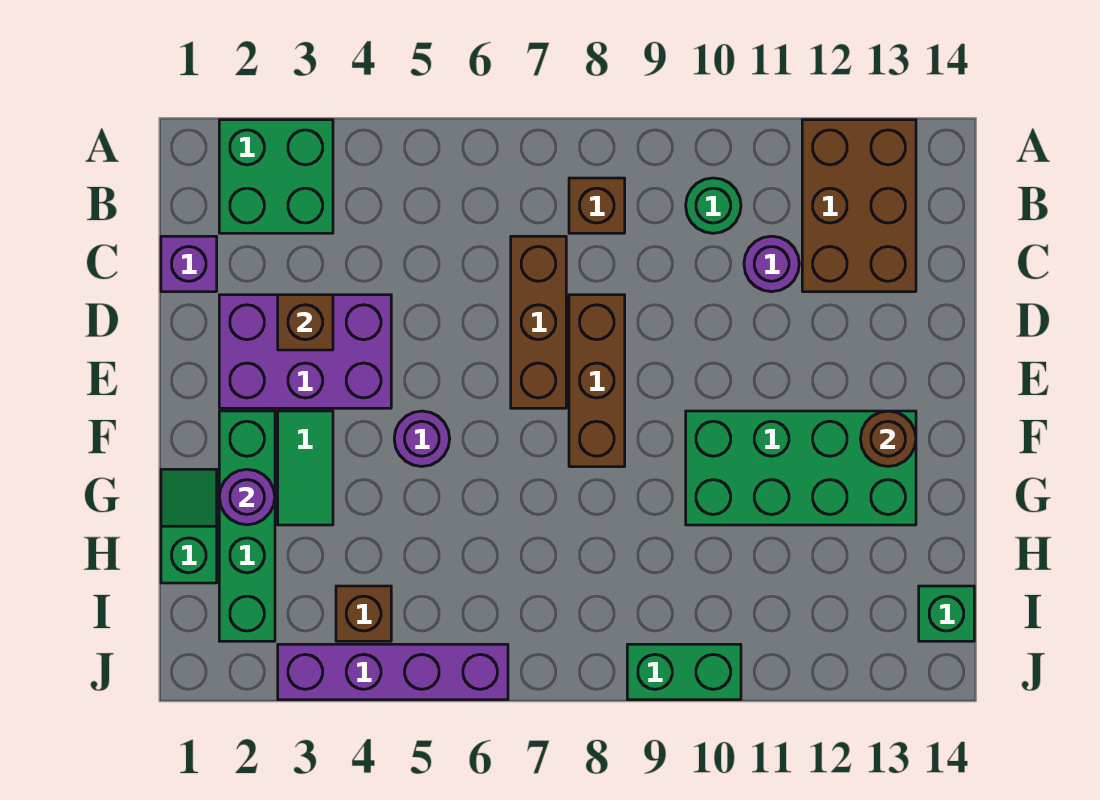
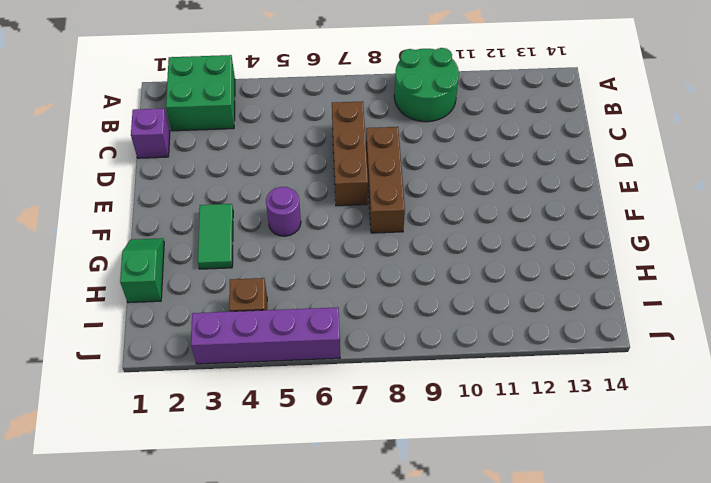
green round brick A9:B10 level 1 -> green round brick B10 level 1
none -> brown brick A12:C13 level 1
none -> brown brick B8 level 1
none -> purple round brick C11 level 1

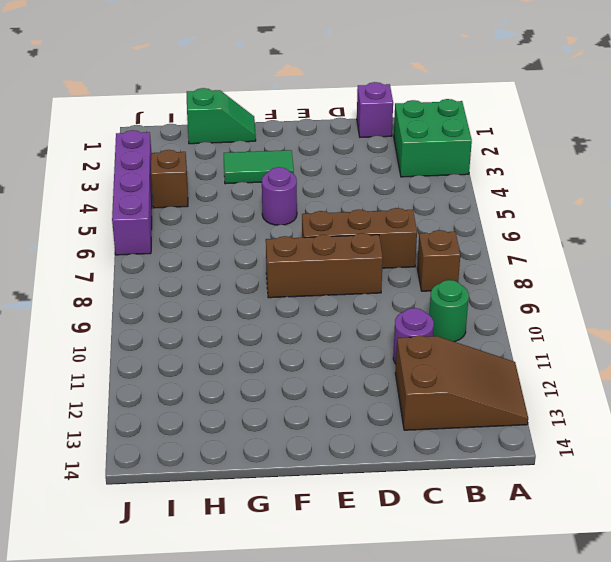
brown slope A12:C13 level 1 top C -> brown brick A12:C13 level 1
none -> purple brick D2:E4 level 1
none -> green brick F2:I2 level 1
none -> green brick F10:G13 level 1

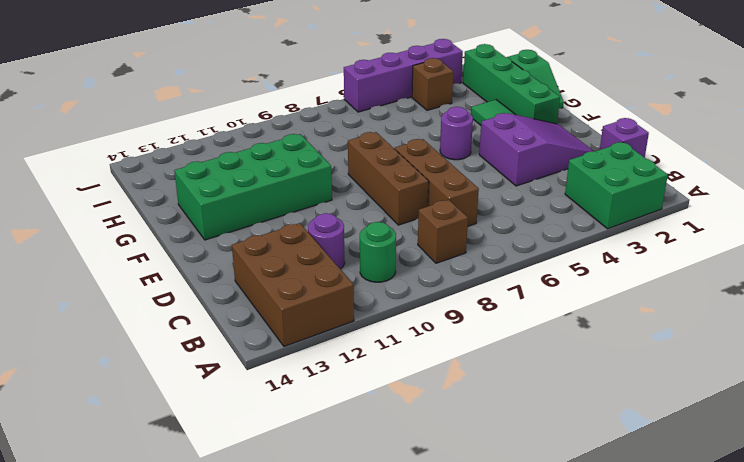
purple slope D2:E4 level 1 top 4 -> purple brick D2:E4 level 1
none -> green brick I14 level 1
none -> green brick J9:J10 level 1
none -> brown brick D3 level 2

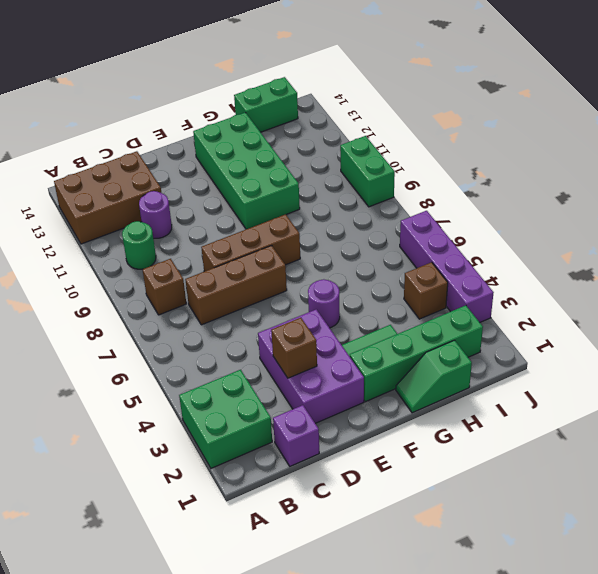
green brick H14:I14 level 1 -> green brick I14 level 1
none -> brown round brick F13 level 2
none -> purple round brick G2 level 2

